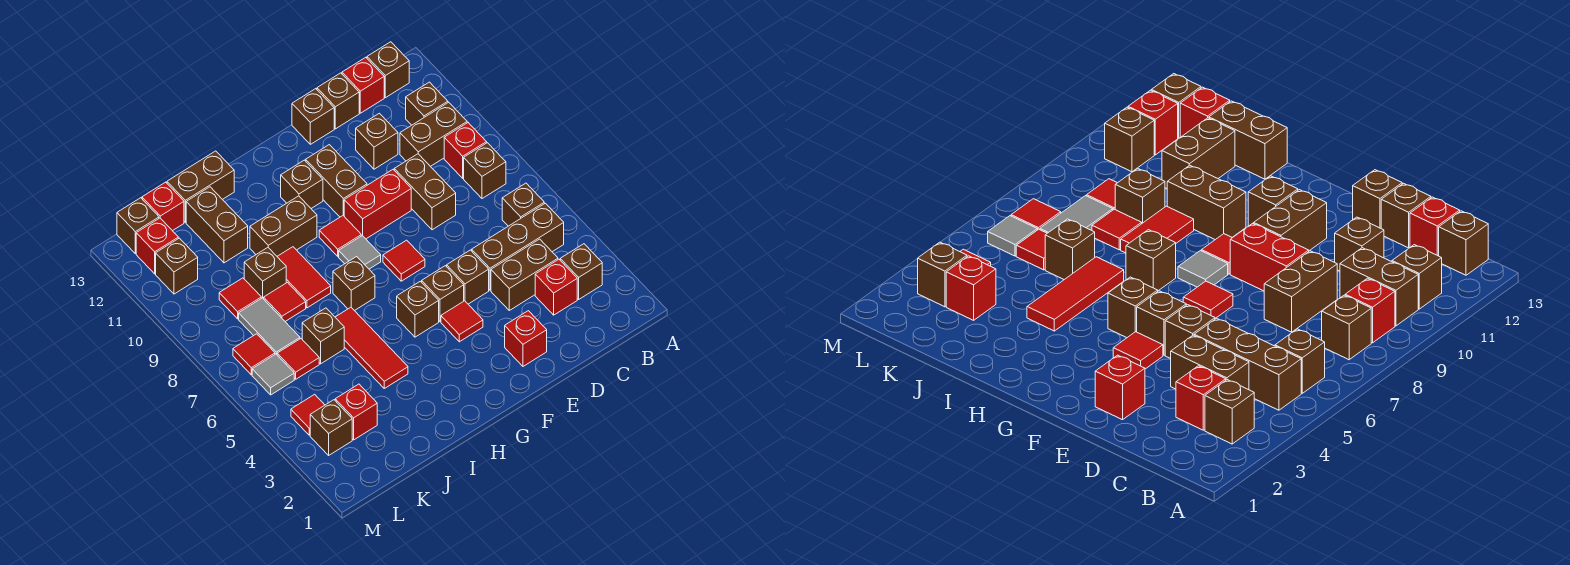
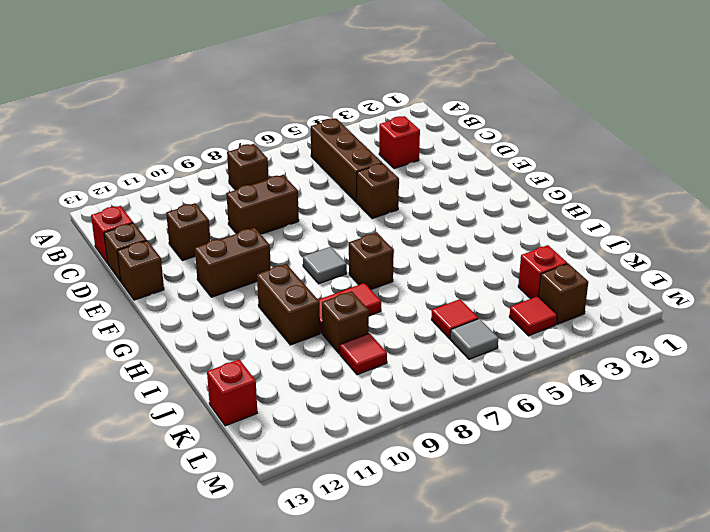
none -> brown brick B3 level 1
none -> brown brick B6 level 1
none -> red brick B9 level 1
none -> brown brick B10:C10 level 1

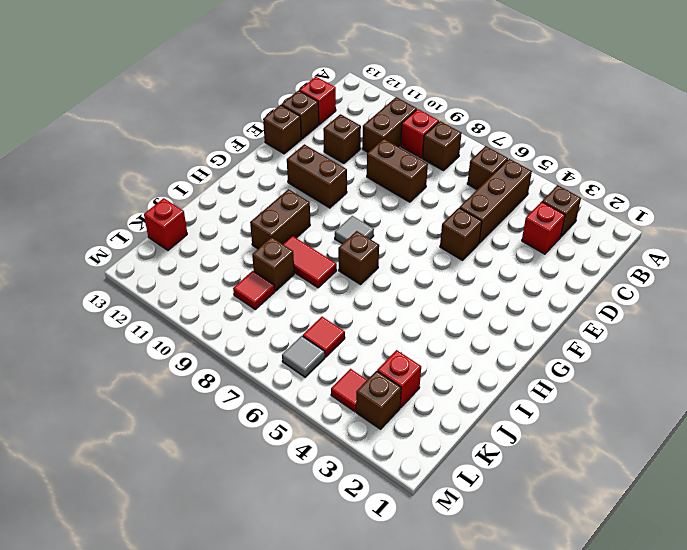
none -> brown brick B11 level 1
none -> brown brick B13 level 1
none -> brown brick C4:D4 level 1
none -> red brick E2 level 1

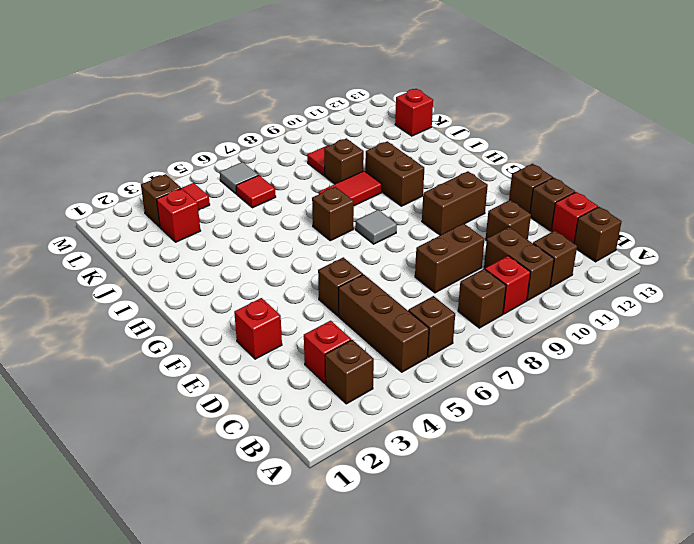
none -> brown brick C4:D4 level 1
none -> red brick E9:F9 level 1
none -> red tile F4 level 1
none -> brown brick F5 level 1

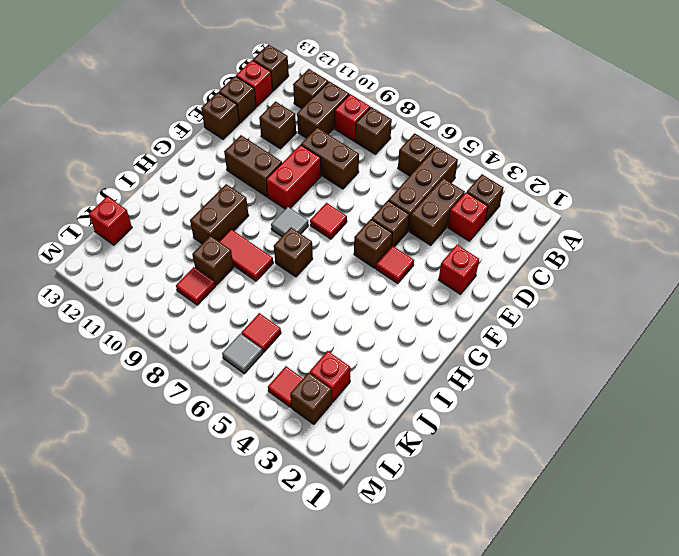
none -> brown brick G5 level 1
none -> red tile G9 level 1
none -> brown brick G11 level 1
none -> red tile I4:I6 level 1

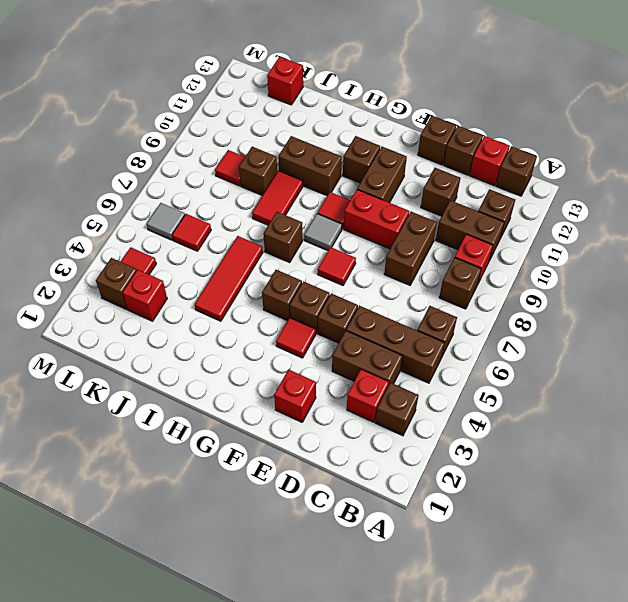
none -> brown brick I13:J13 level 1
none -> brown brick J6 level 1
none -> red tile J8 level 1
none -> brown brick J11:J12 level 1

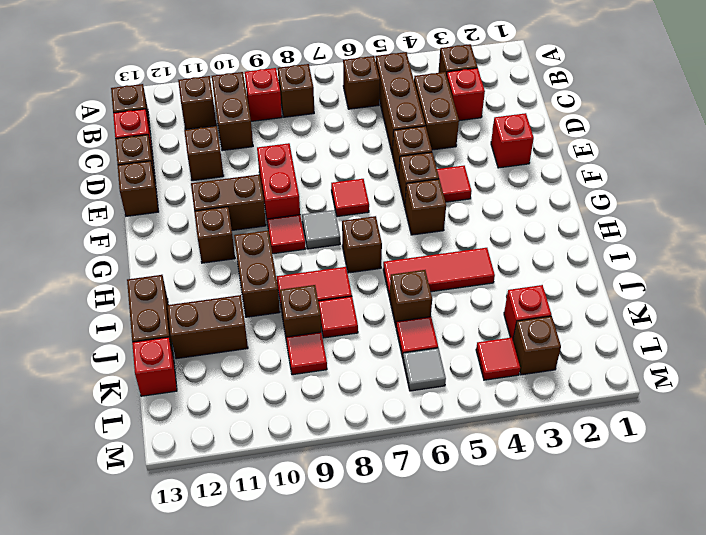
none -> brown brick D8:D9 level 1
none -> grey tile K7:K8 level 1
none -> red tile L7 level 1
none -> brown brick L11 level 1

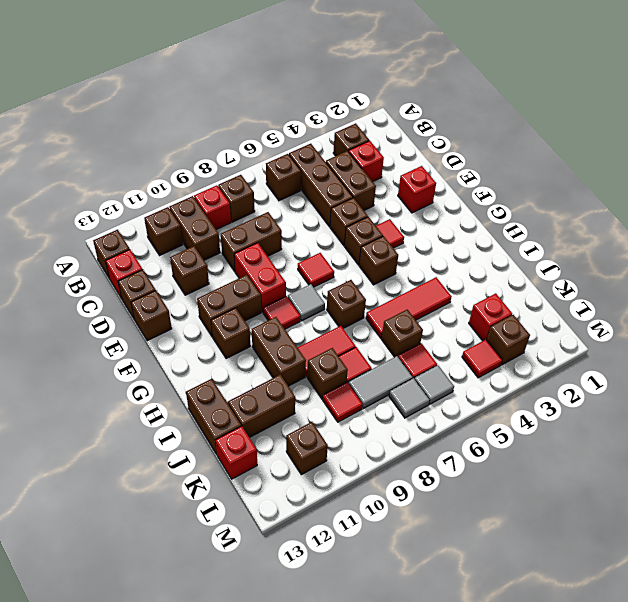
grey tile L7 level 1 -> red tile L7 level 1
none -> red brick L12 level 1
none -> brown brick L13 level 1

